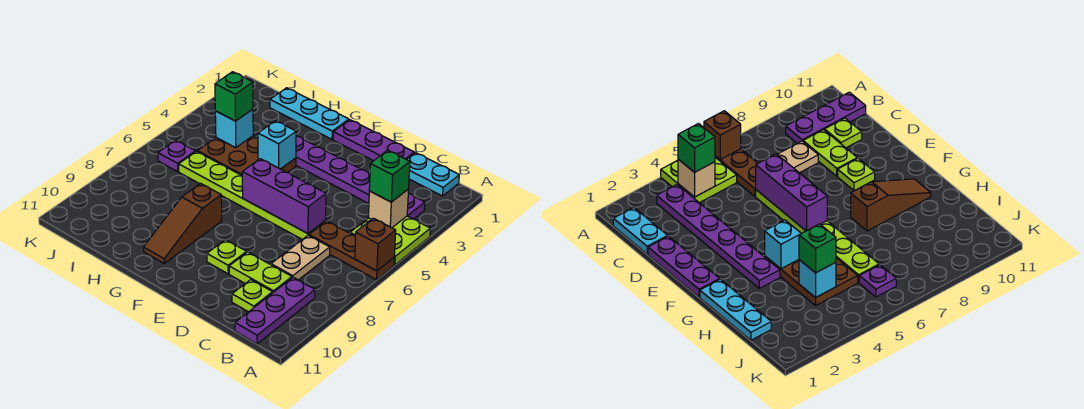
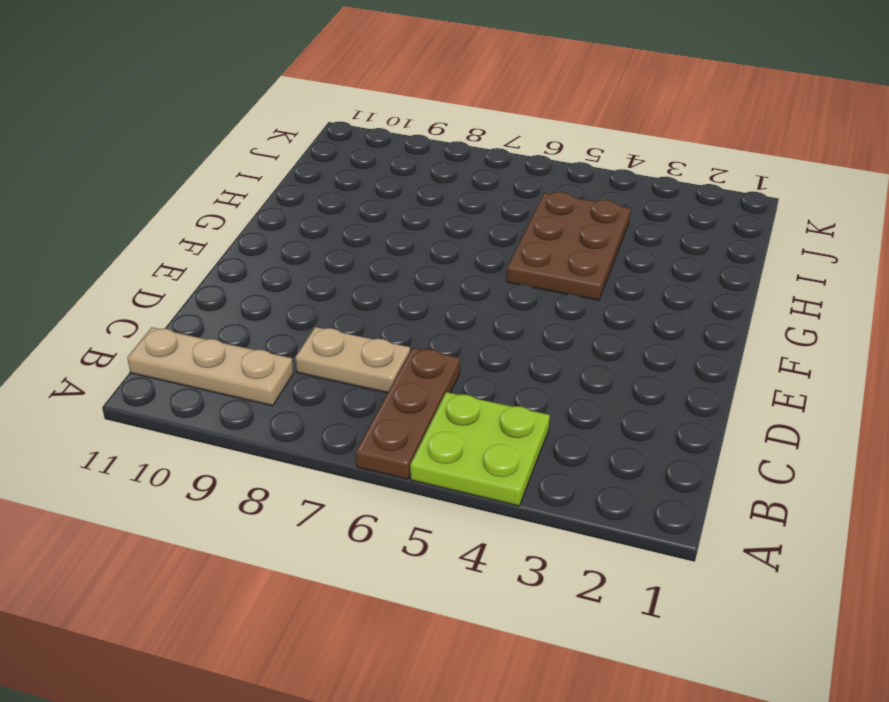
tan plate B9:B11 level 1 -> purple plate B9:B11 level 1
none -> cyan plate B1:C1 level 1
none -> purple plate B3:G3 level 1
none -> lime plate C9:D9 level 1

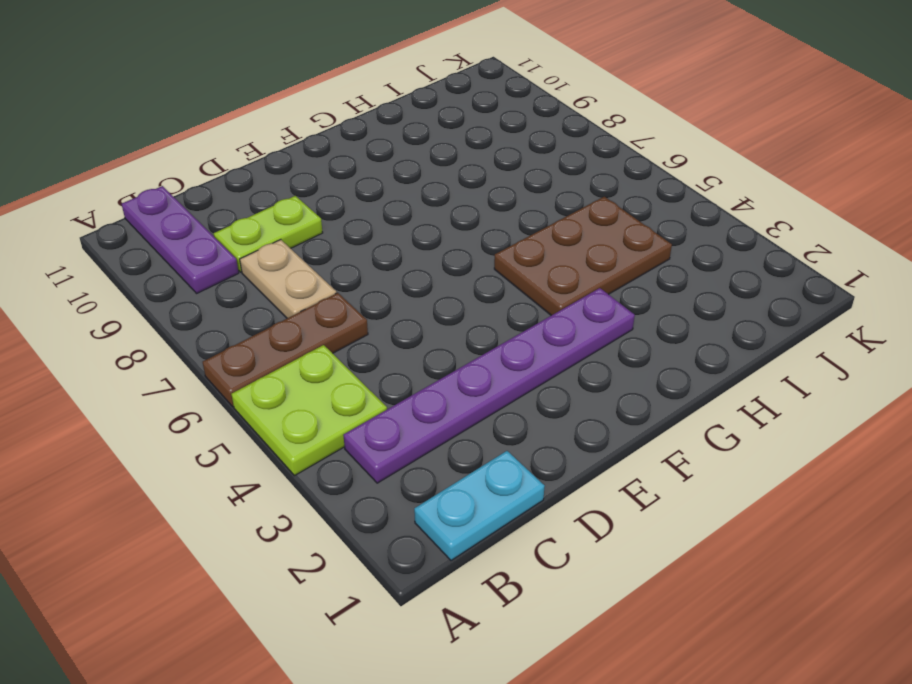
none -> lime plate C10 level 1
none -> purple plate D1:F1 level 1
none -> lime plate D6:I6 level 1

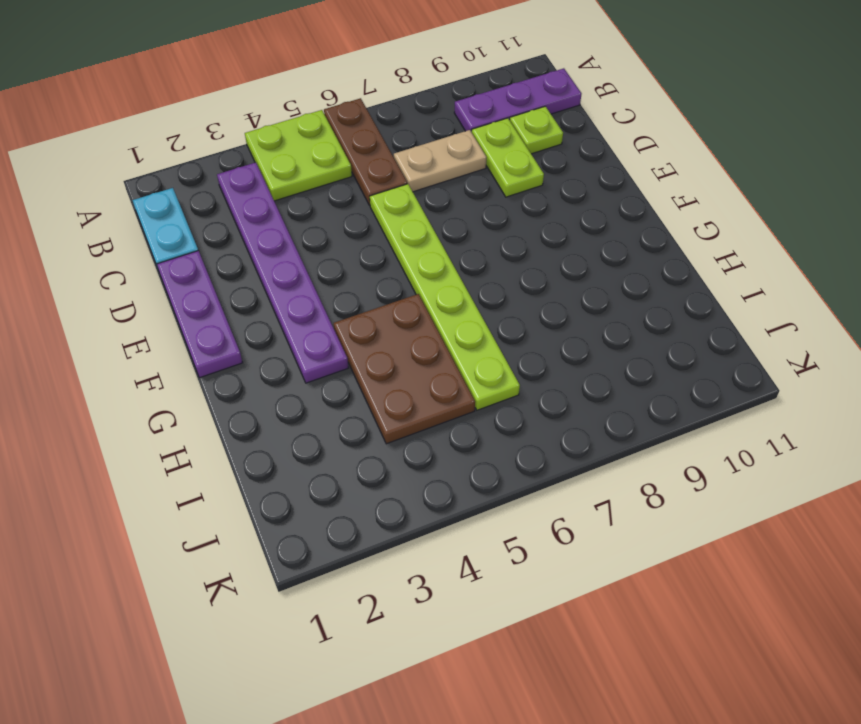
none -> lime plate E9 level 1
none -> cyan plate G1:I1 level 1
none -> brown slope G8:G10 level 1 top 8

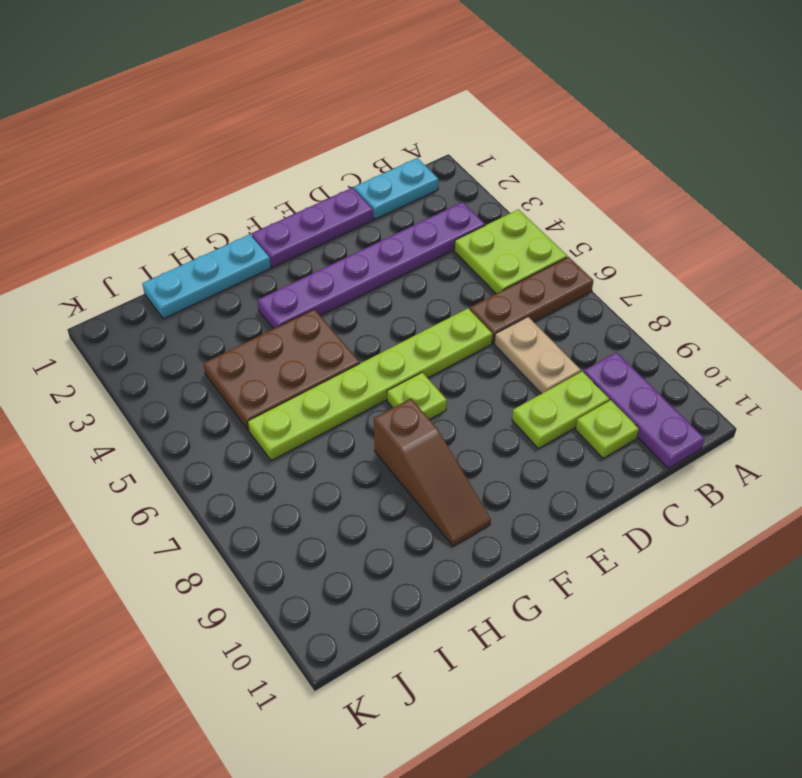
lime plate F7 level 1 -> lime plate E9 level 1
none -> purple plate J6 level 1
none -> brown brick A6 level 2
none -> tan brick B4 level 2

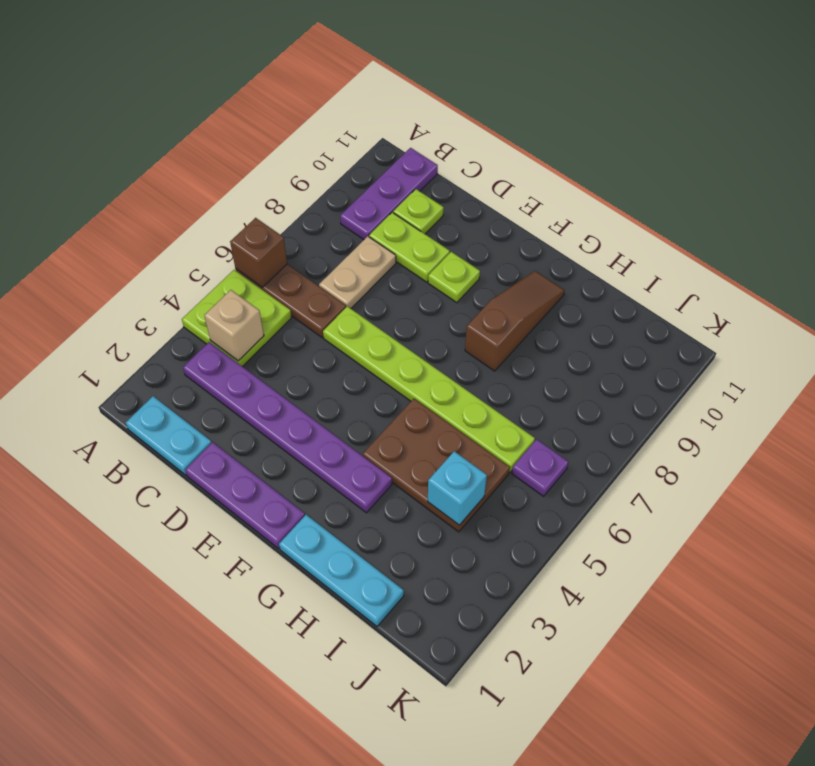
none -> purple brick D6:F6 level 2
none -> cyan brick G4 level 2
none -> green brick B4 level 3

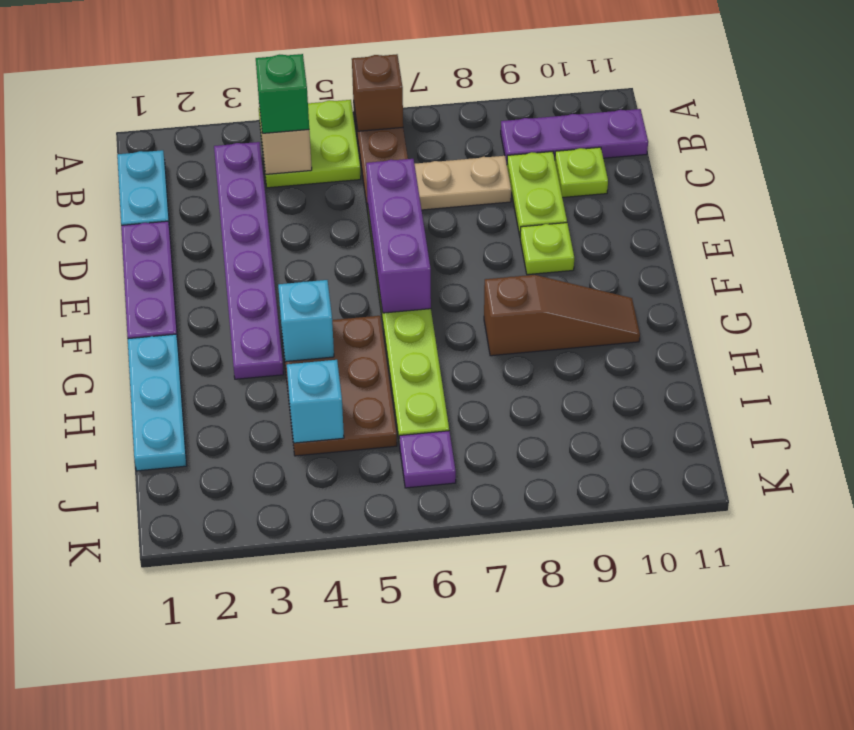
none -> green brick I4 level 3

